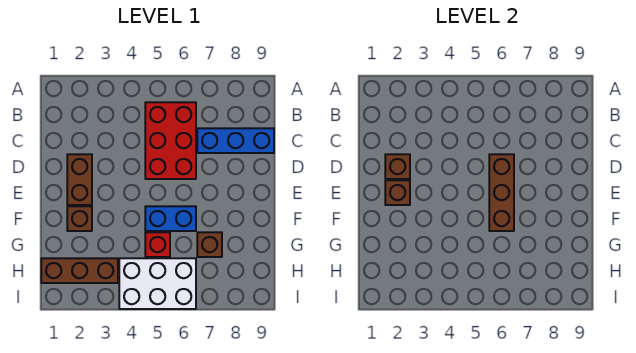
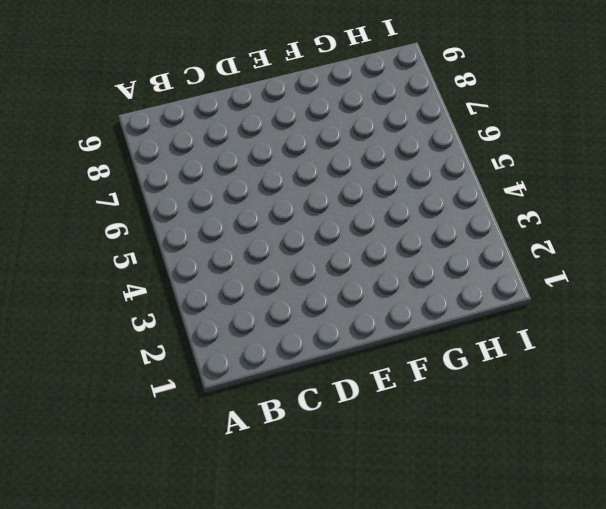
none -> red brick B5:D6 level 1
none -> blue brick C7:C9 level 1
none -> brown brick D2:E2 level 1

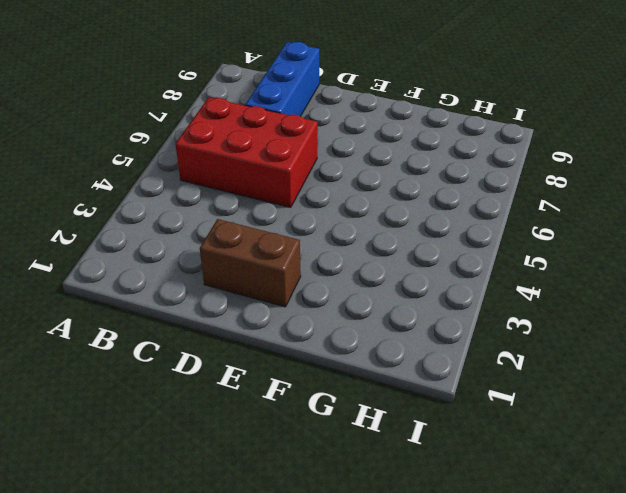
none -> brown brick F2 level 1
none -> blue brick F5:F6 level 1
none -> red brick G5 level 1

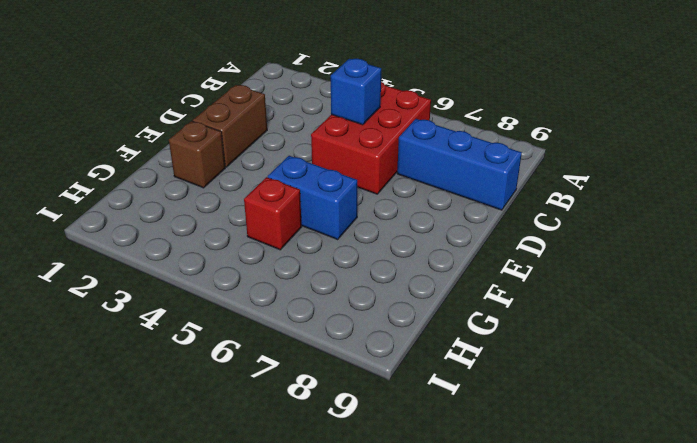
blue brick C5 level 2 -> none
none -> brown brick G7 level 1
none -> brown brick H1:H3 level 1
none -> white brick H4:I6 level 1

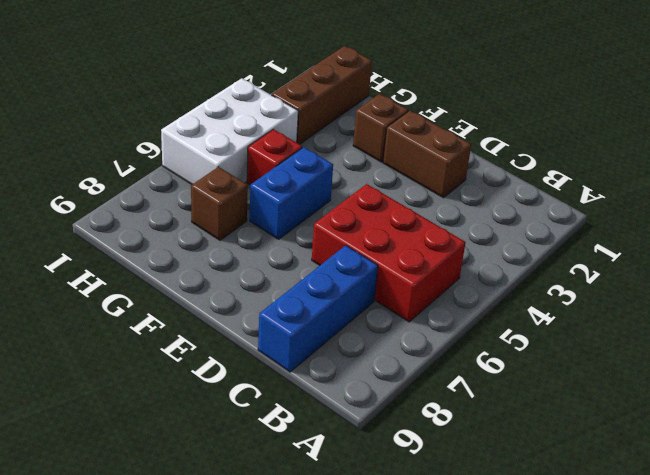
none -> brown brick D2 level 2
none -> brown brick D6:F6 level 2
none -> brown brick E2 level 2

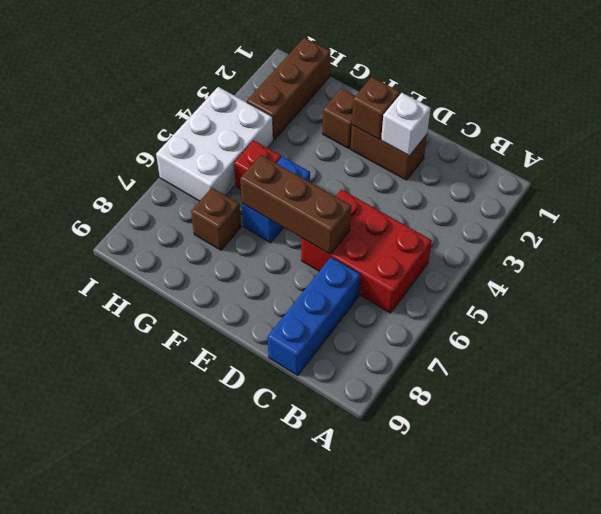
white brick D2 level 2 -> brown brick D2 level 2

